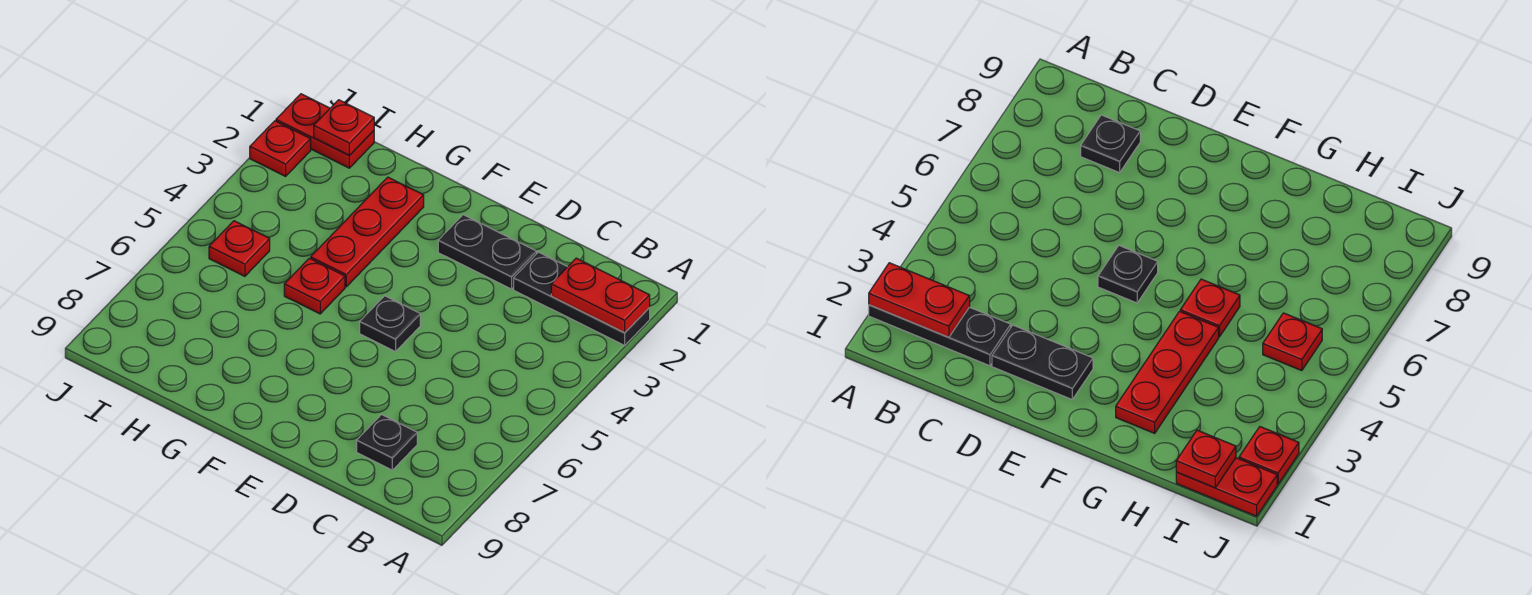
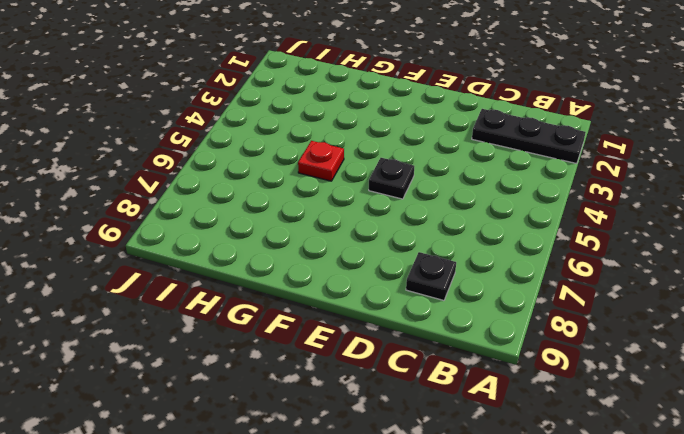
none -> black plate D2:E2 level 1
none -> red plate G2:G4 level 1

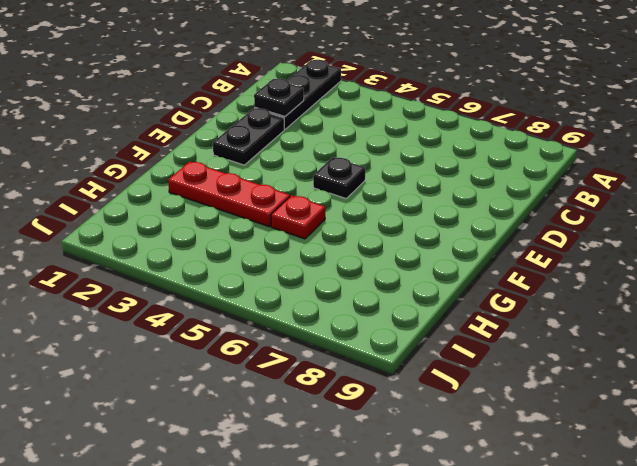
black plate C2 level 2 -> black plate C8 level 1
none -> red plate I1:J1 level 1
none -> red plate I5 level 1

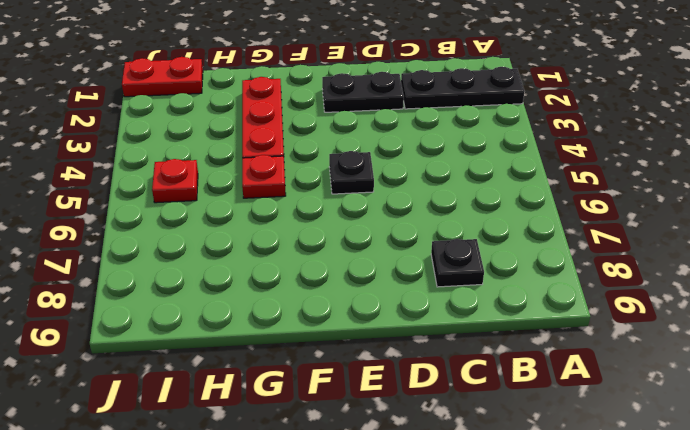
none -> red plate J2 level 1
none -> red plate A2:B2 level 2

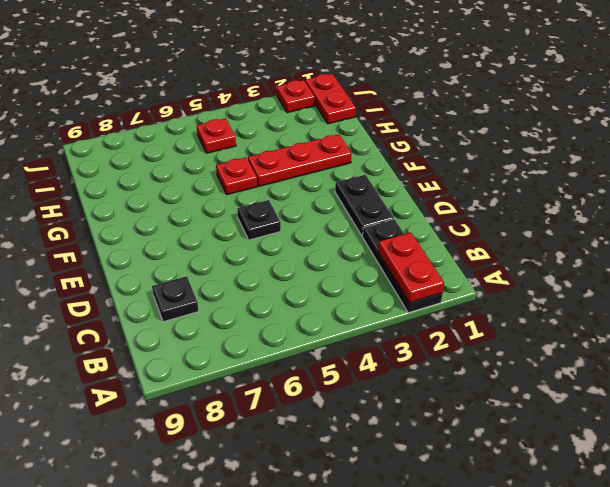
none -> red plate I1 level 2

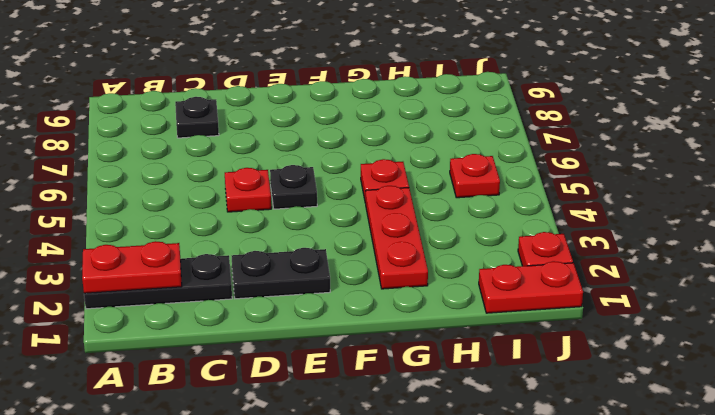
red plate D5 level 1 -> red plate I1 level 2

